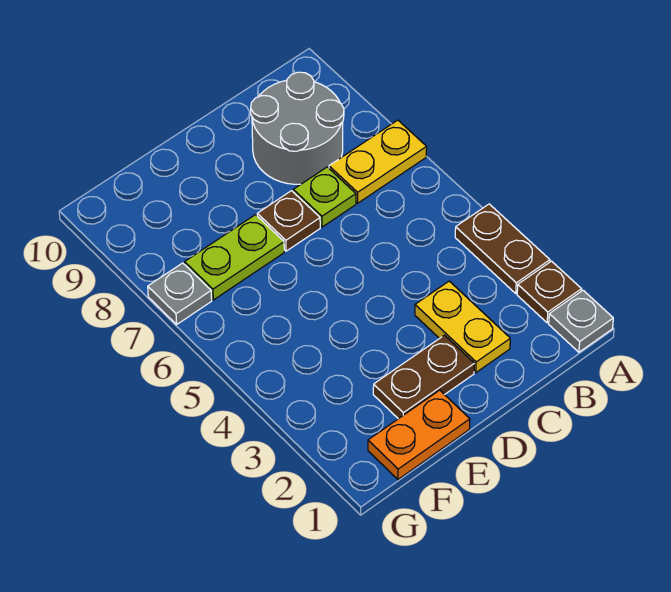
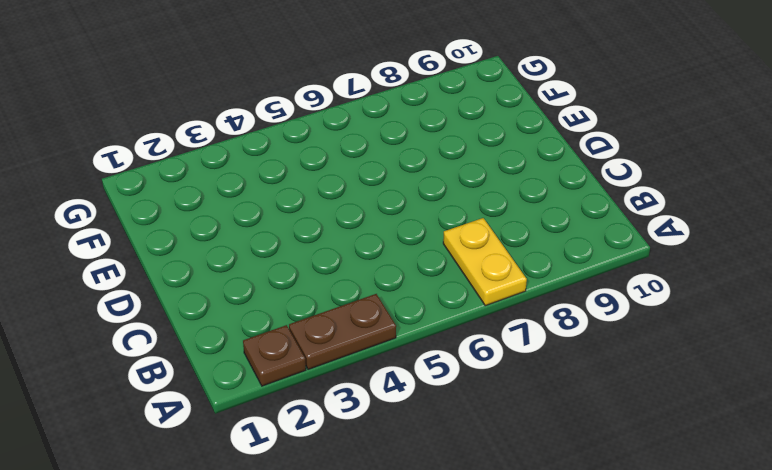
none -> grey plate A1 level 1
none -> grey round brick B8:C9 level 1
none -> yellow plate C2:C3 level 1

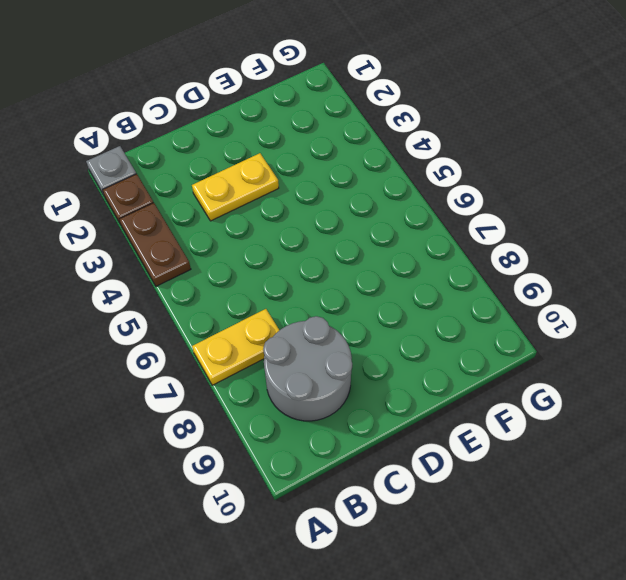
yellow plate C3:D3 level 1 -> yellow plate C2:C3 level 1
none -> lime plate C7 level 1
none -> brown plate D2:E2 level 1
none -> brown plate D7 level 1

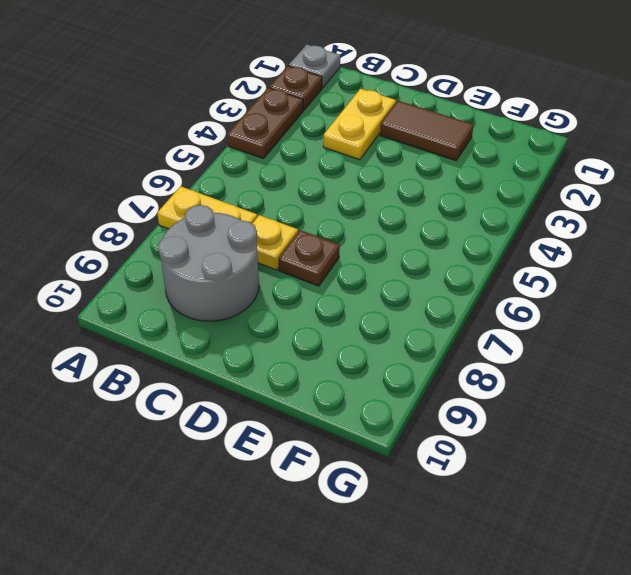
yellow plate C7 level 1 -> lime plate C7 level 1
brown tile D2:E2 level 1 -> brown plate D2:E2 level 1
none -> orange plate E1:F1 level 1
none -> lime plate E7:F7 level 1
none -> grey plate G7 level 1

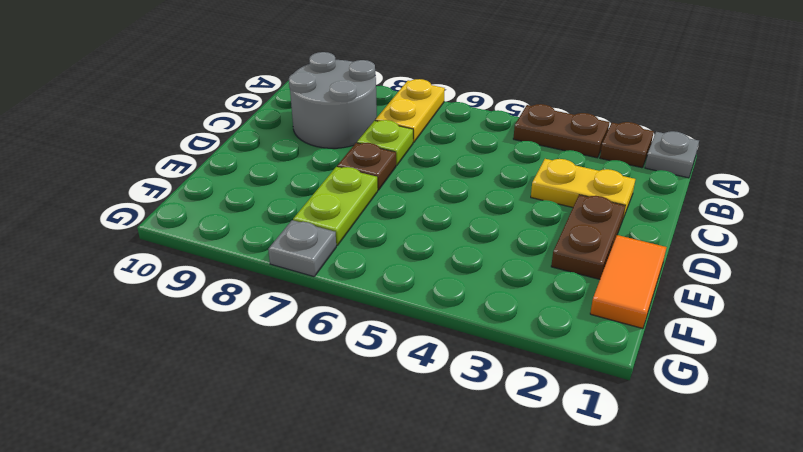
orange tile E1:F1 level 1 -> orange plate E1:F1 level 1

